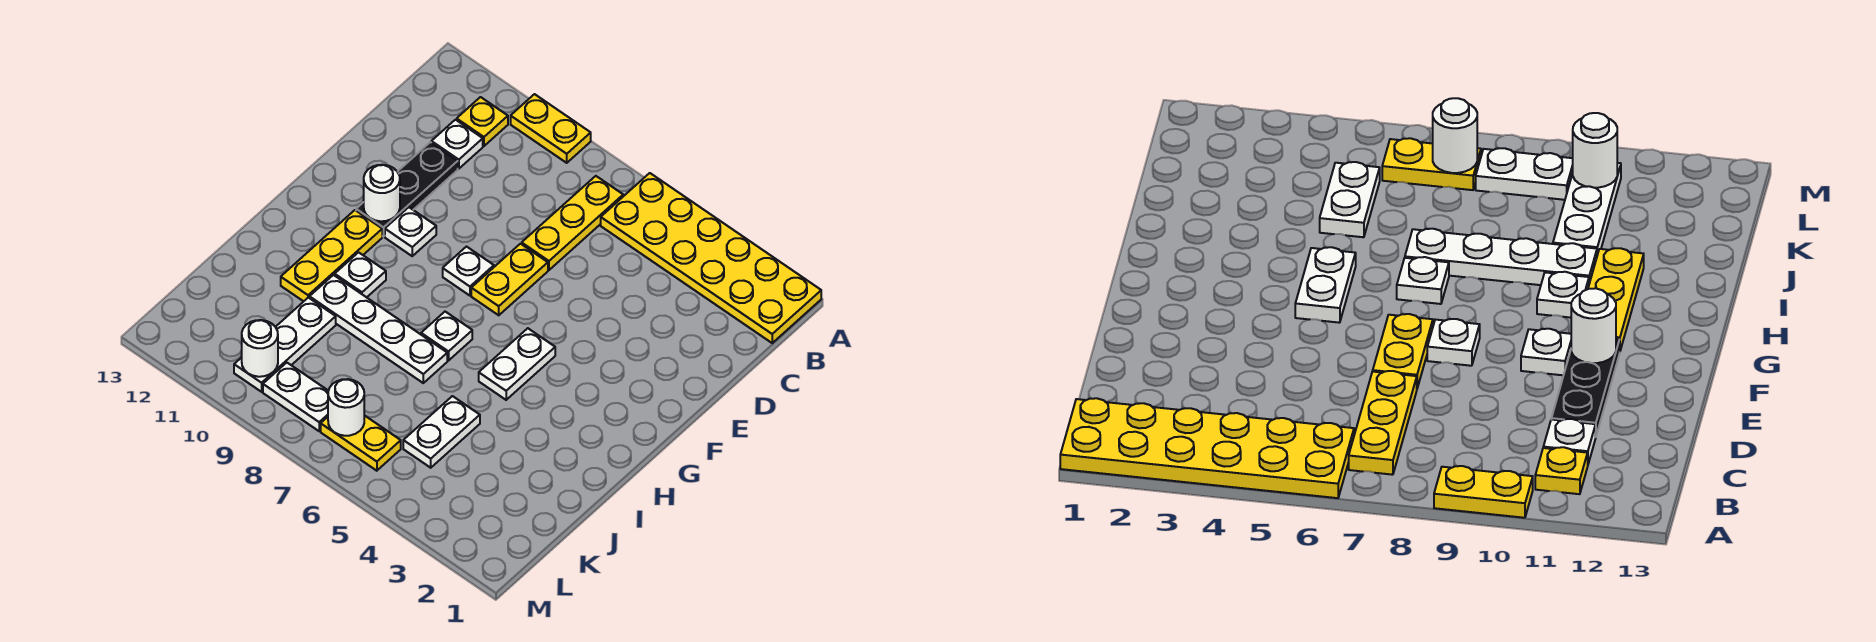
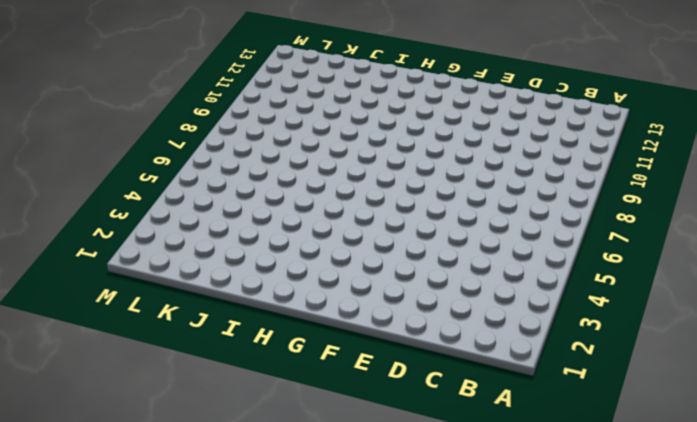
none -> yellow plate A1:B6 level 1
none -> yellow plate A9:A10 level 1
none -> yellow plate B7:D7 level 1

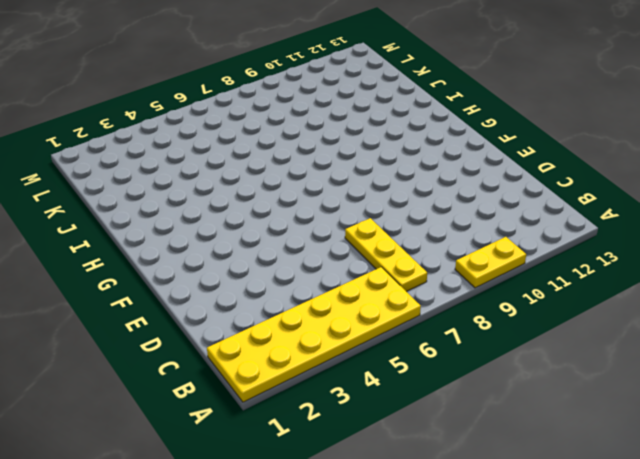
none -> yellow plate B11 level 1
none -> white plate C11 level 1
none -> black plate D11:F11 level 1

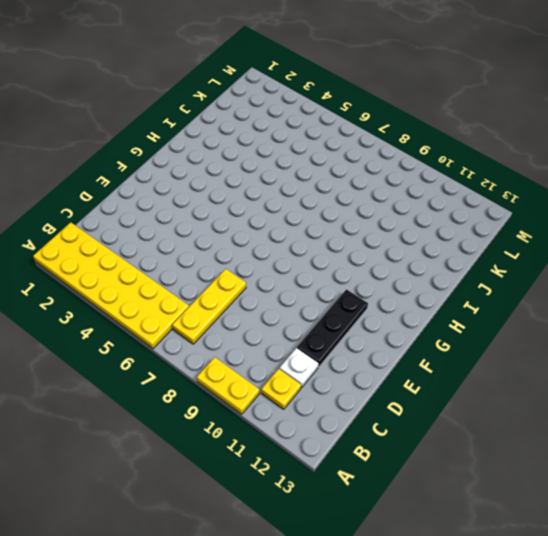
none -> yellow plate E7:F7 level 1
none -> white plate F8 level 1
none -> white plate F10 level 1

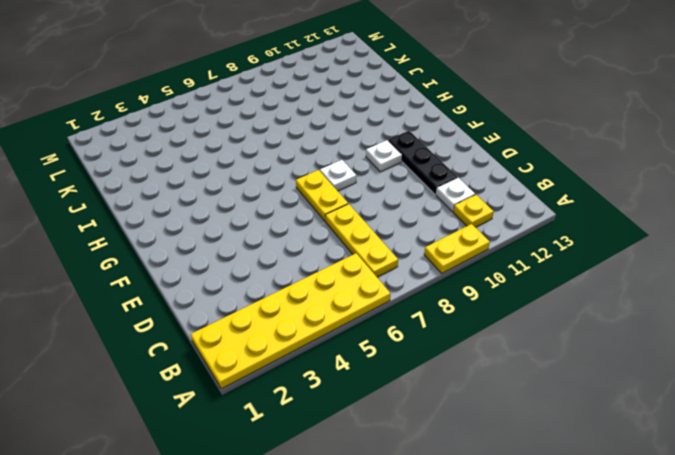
none -> white plate G5:H5 level 1
none -> yellow plate G11:I11 level 1
none -> white plate H7 level 1

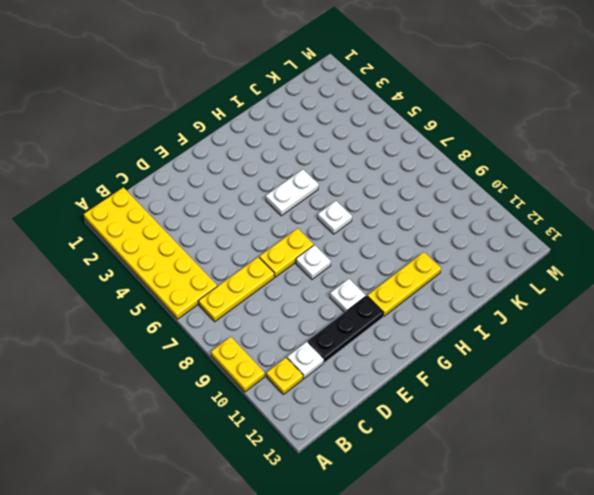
none -> white plate H10 level 1
none -> white plate I7:I10 level 1
none -> white plate J5:K5 level 1

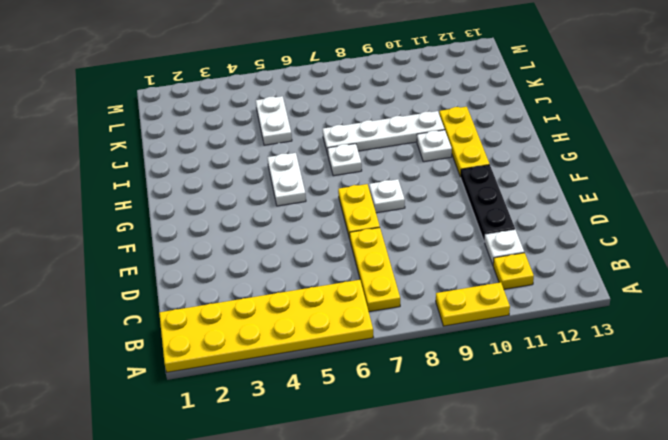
none -> white plate F10 level 1
none -> white plate J10:L10 level 1
none -> yellow plate L6:L7 level 1

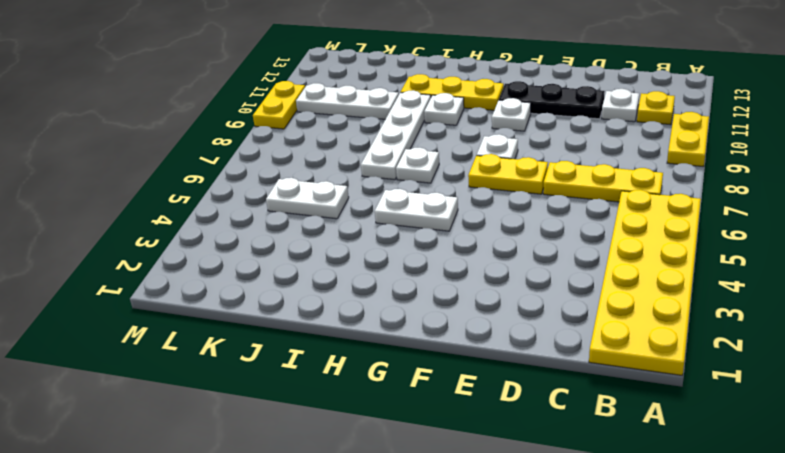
yellow plate M9:M10 level 1 -> yellow plate L6:L7 level 1
none -> white plate L8:L9 level 1
none -> white round brick F11 level 2
none -> white round brick L7 level 2

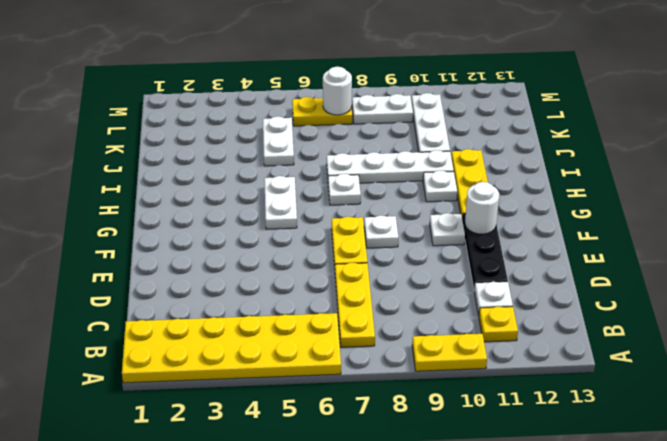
none -> white round brick L10 level 2

